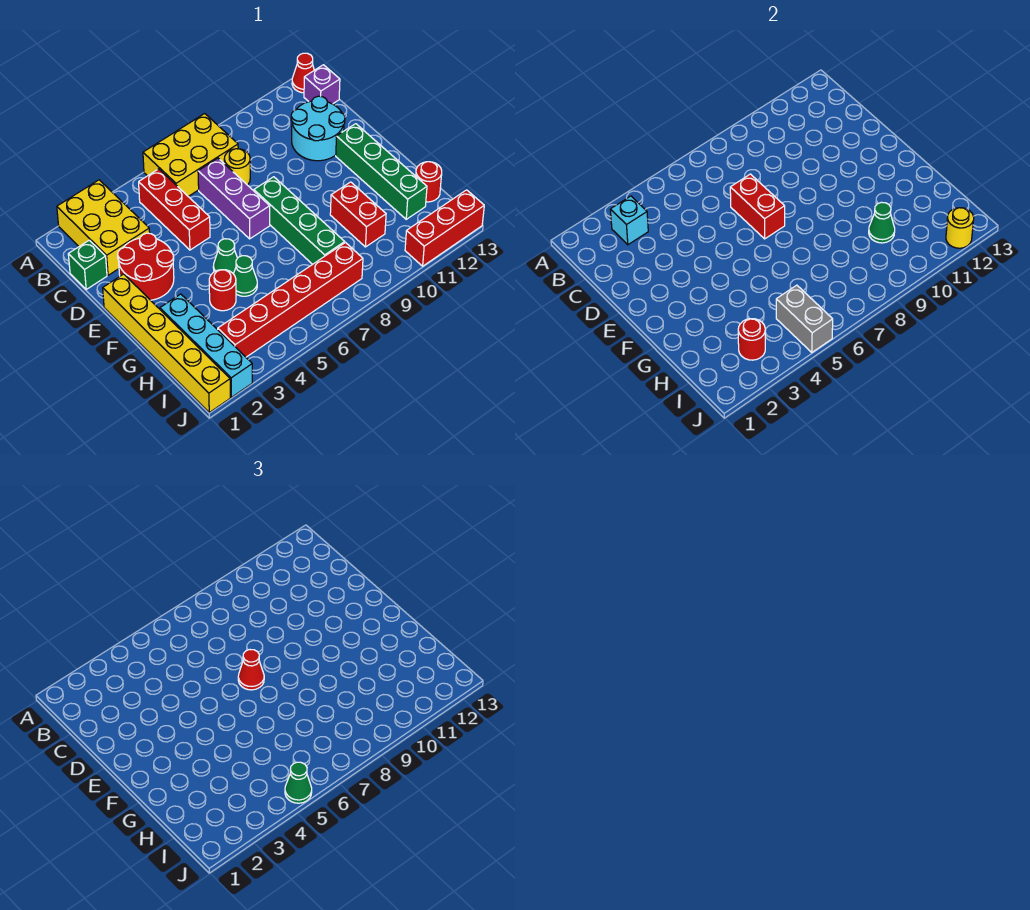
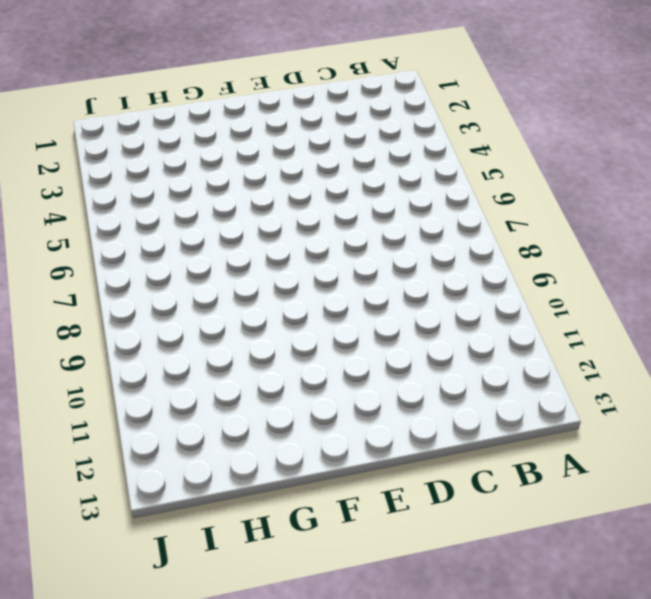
none -> yellow brick A2:C3 level 1
none -> yellow brick A6:B8 level 1
none -> red cone A13 level 1

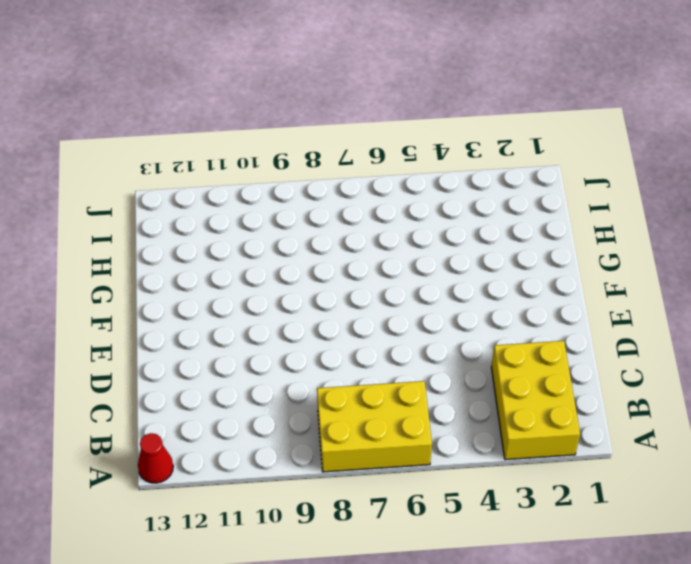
none -> red brick B5:D5 level 1
none -> purple brick B13 level 1
none -> green brick C1 level 1

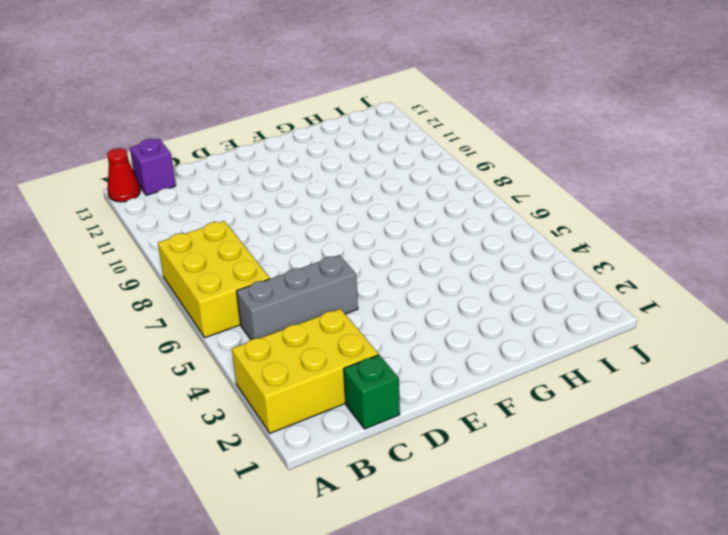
grey brick B5:D5 level 1 -> red brick B5:D5 level 1
none -> purple brick C7:E7 level 1
none -> yellow round brick C8 level 1
none -> cyan round brick C11:D12 level 1

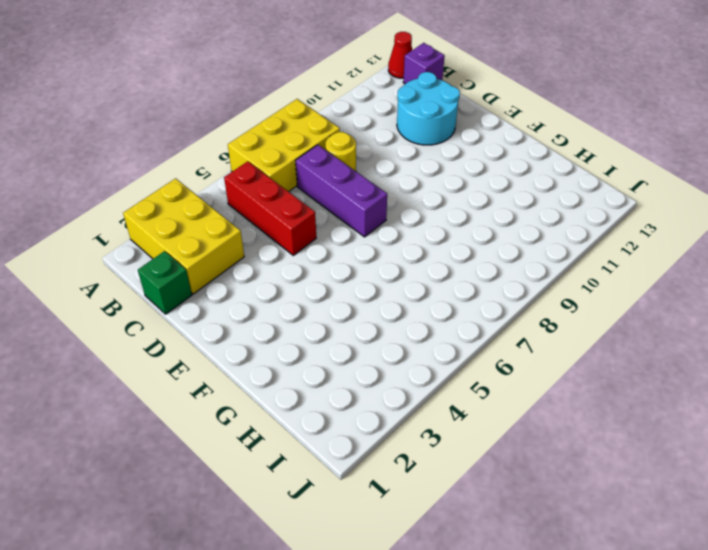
none -> red round brick D2:E3 level 1
none -> yellow brick E1:J1 level 1
none -> green brick E8:H8 level 1

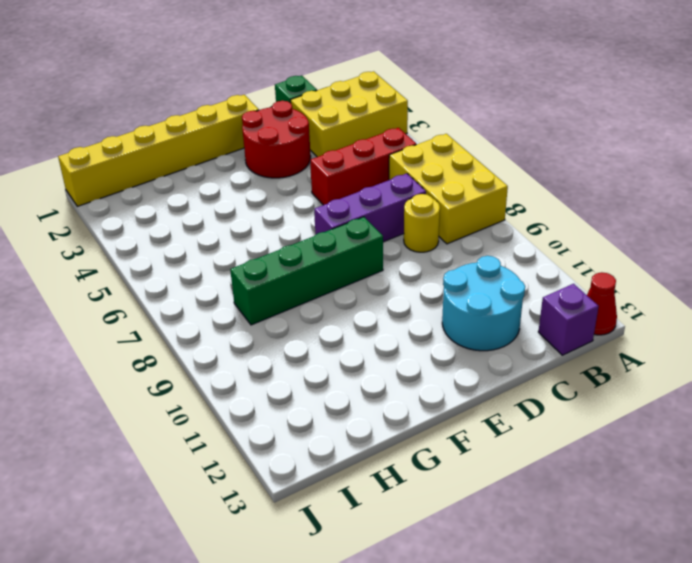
none -> green brick E12:H12 level 1
none -> green cone F5 level 1
none -> cyan brick G2:J2 level 1

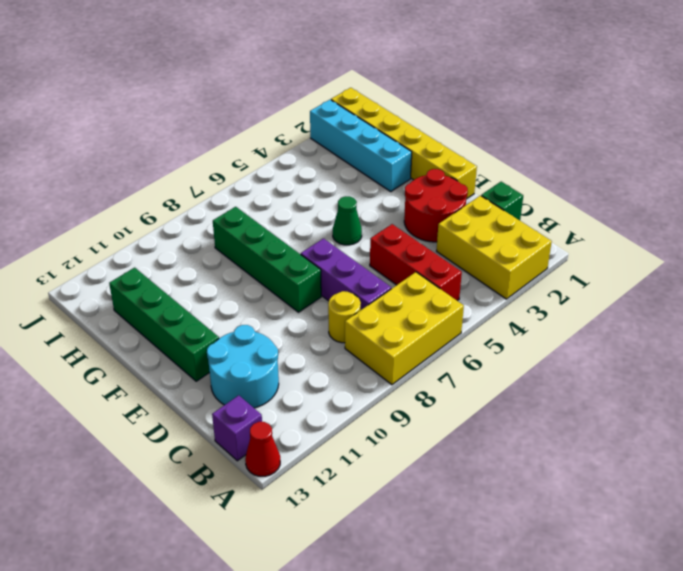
none -> red round brick G4 level 1
none -> green cone G5 level 1
none -> red brick G10:H10 level 1

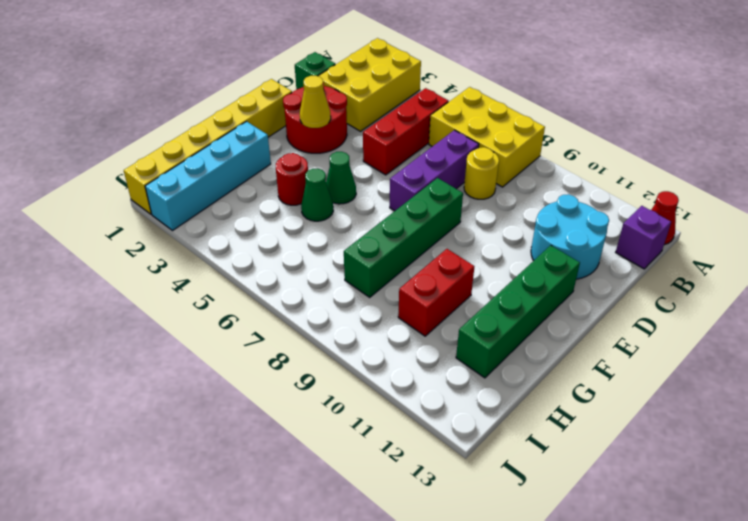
yellow cone E3 level 2 -> none
none -> red round brick H13 level 1
none -> red brick I3:I8 level 1
none -> red brick J11:J13 level 1

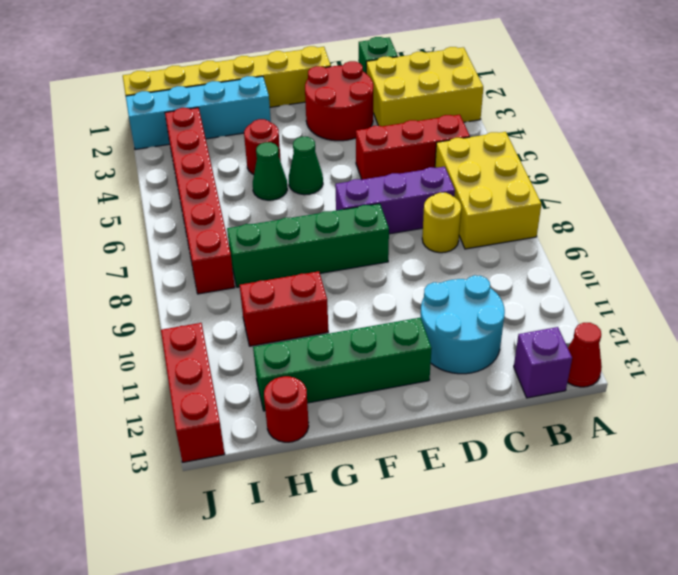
none -> cyan brick B3 level 2
none -> red brick D7:E7 level 2
none -> green cone H10 level 2

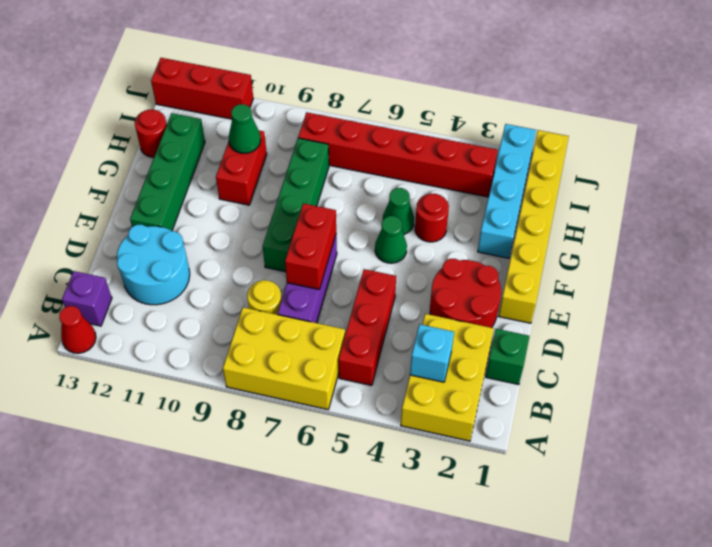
none -> red round brick I3 level 2
none -> grey brick I5:J5 level 2
none -> yellow round brick J12 level 2

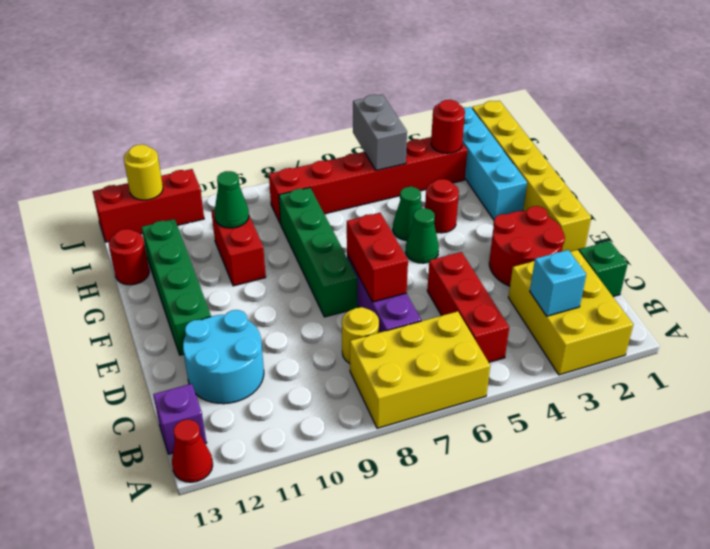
none -> red cone E7 level 3
none -> green cone J5 level 3

